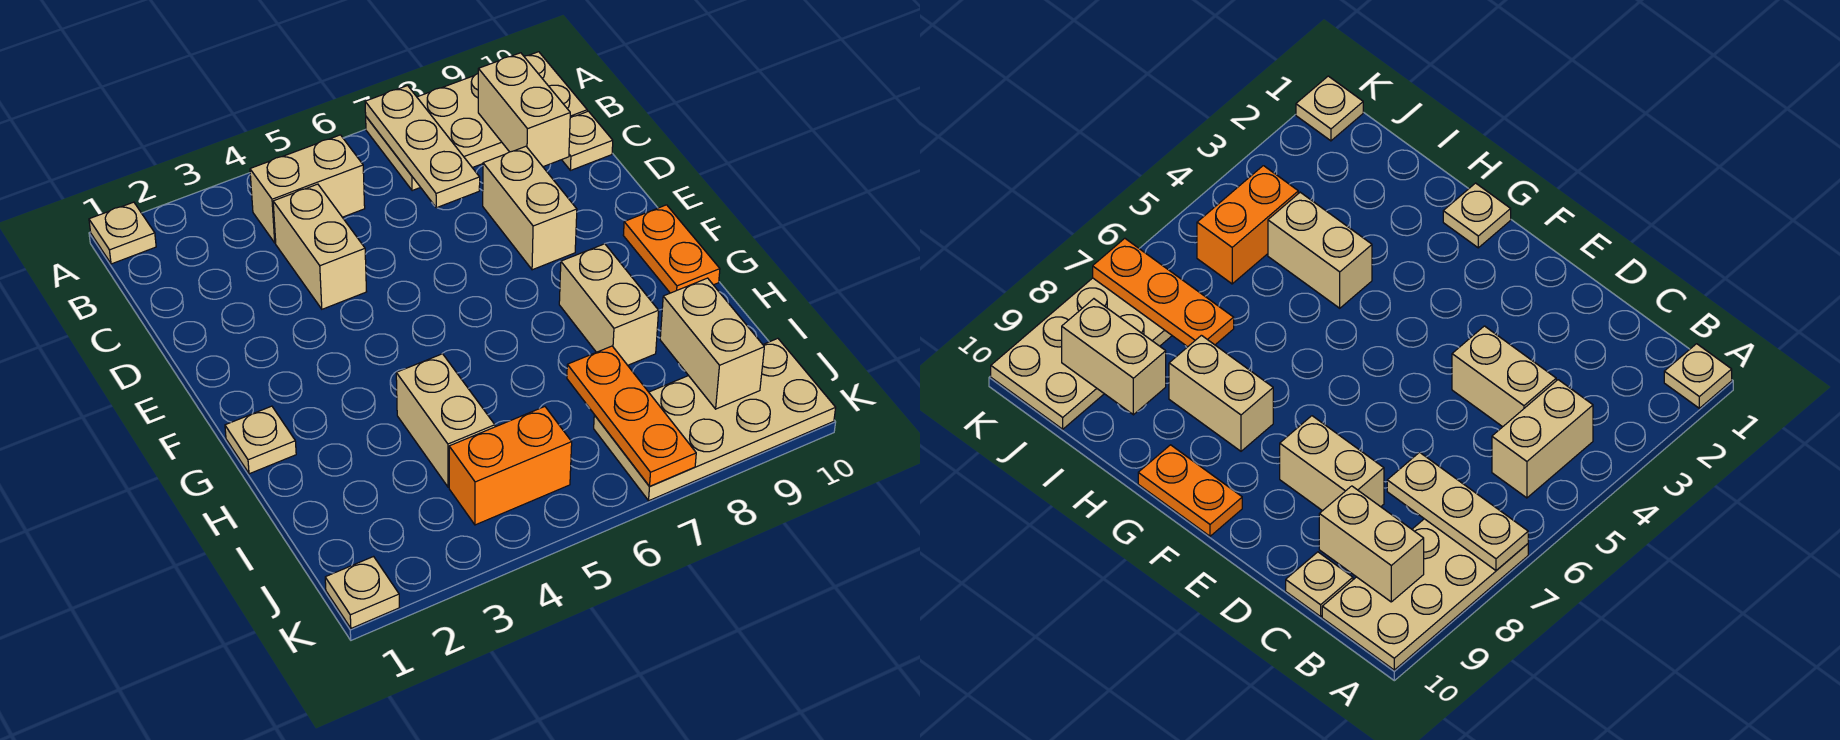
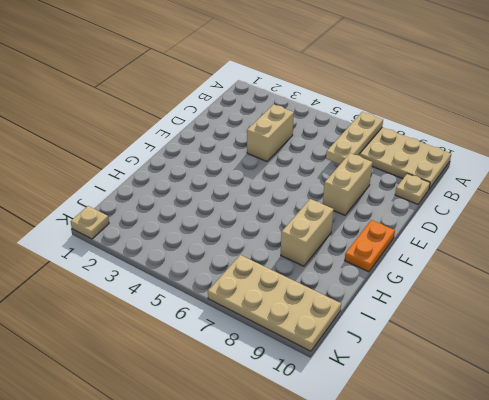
none -> tan plate A1 level 1
none -> tan brick B4:B5 level 1
none -> tan plate G1 level 1

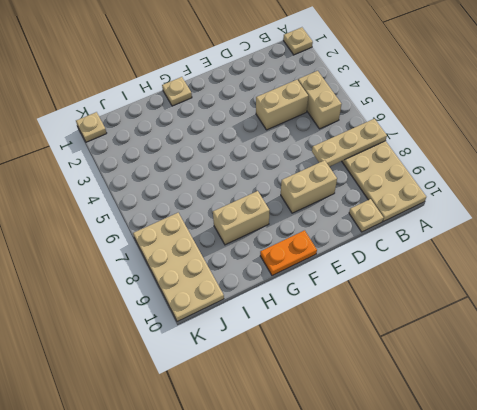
none -> tan brick H4:I4 level 1
none -> orange brick J4:J5 level 1
none -> tan brick B9:C9 level 2

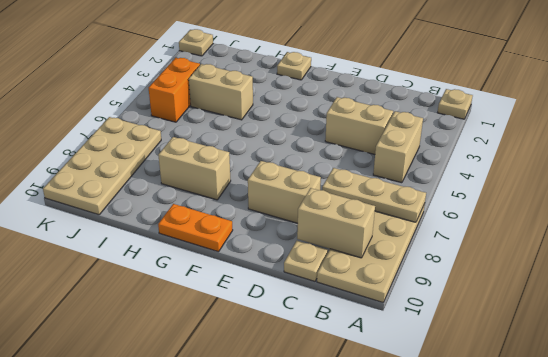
none -> orange plate I7:K7 level 2
none -> tan brick I9:J9 level 2

